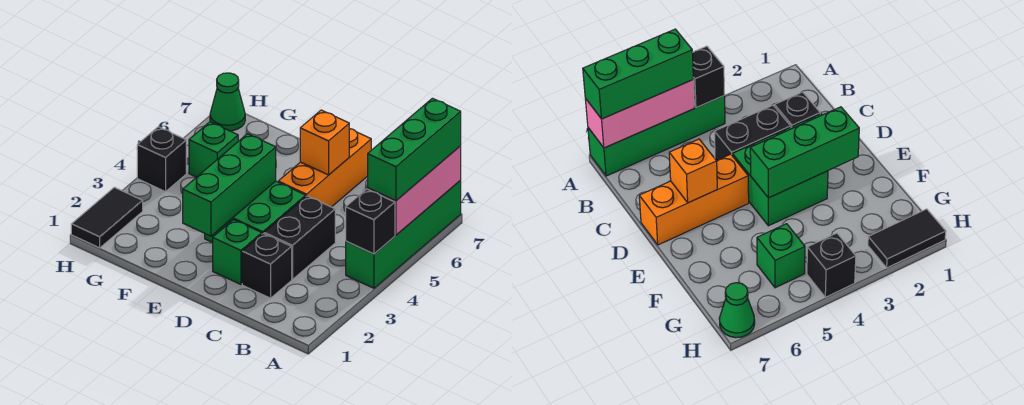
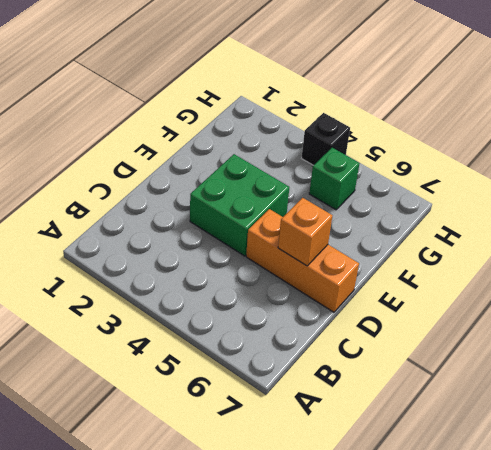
none -> green brick A4:A7 level 1
none -> black brick C2 level 1
none -> black brick C3:C4 level 1

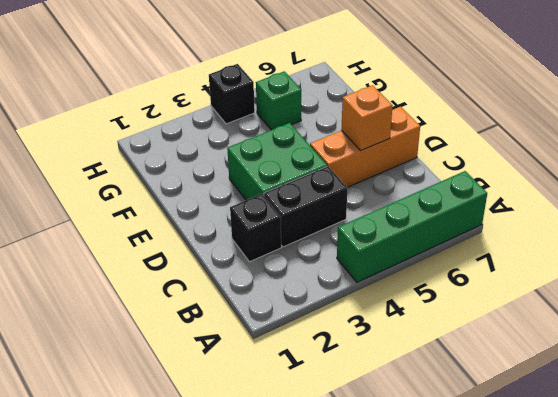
none -> green brick D2 level 1
none -> black tile H1:H2 level 1
none -> green cone H7 level 1

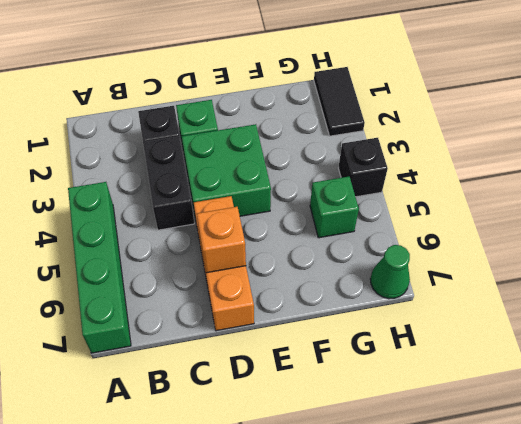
none -> black brick A4 level 2
none -> pink brick A5:A7 level 2
none -> green brick E2:E4 level 2

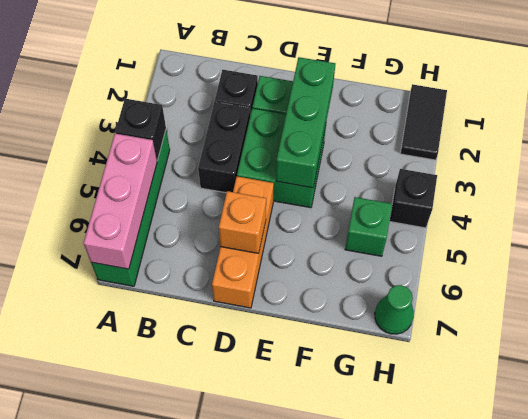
none -> green brick A5:A7 level 3

